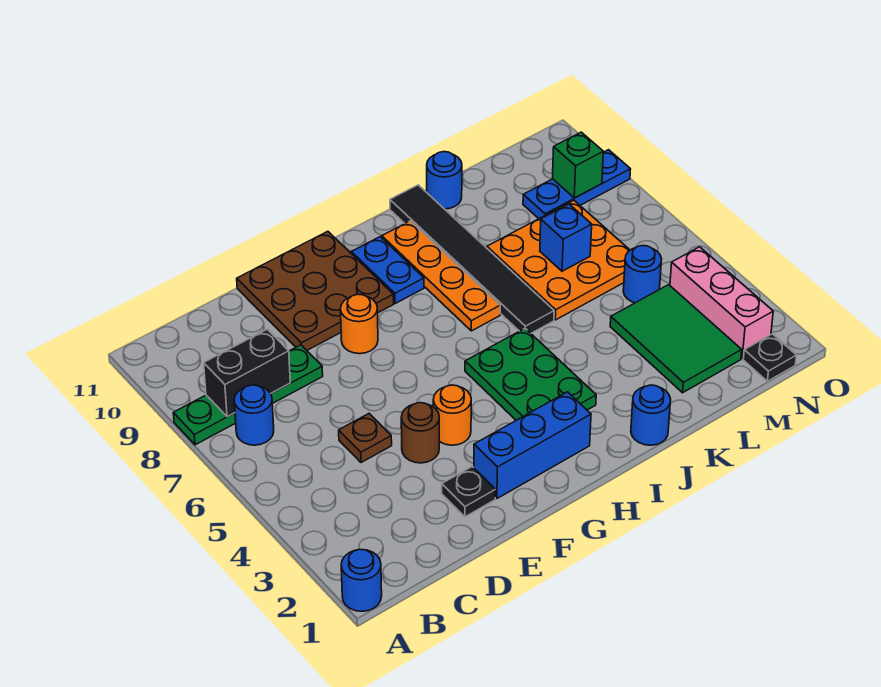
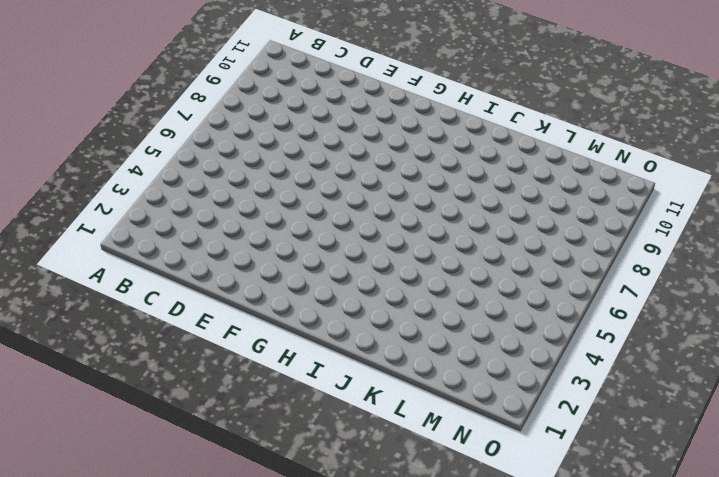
none -> blue round brick A1 level 1
none -> green plate A8:D8 level 1
none -> blue round brick B7 level 1

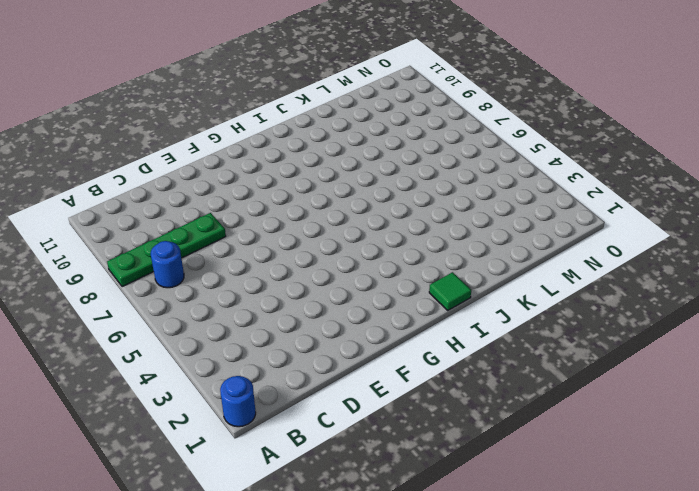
green tile I1 level 1 -> none
none -> brown plate D5 level 1
none -> black plate E2 level 1
none -> brown round brick E4 level 1

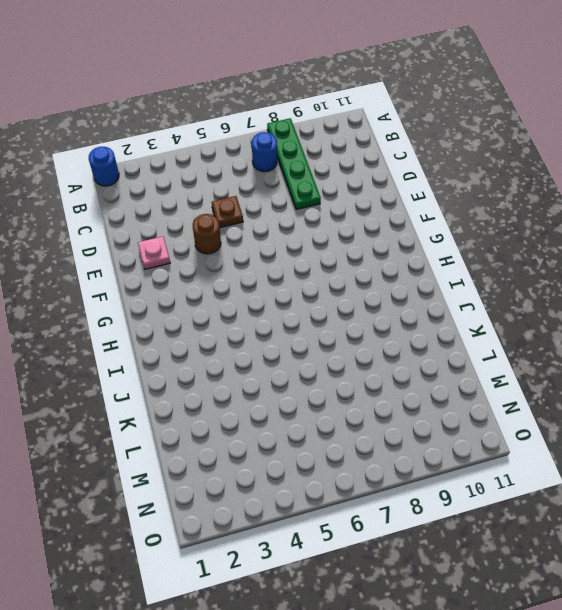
pink plate E2 level 1 -> black plate E2 level 1
none -> brown plate E9:G11 level 1
none -> blue brick F2:H2 level 1
none -> orange round brick F4 level 1

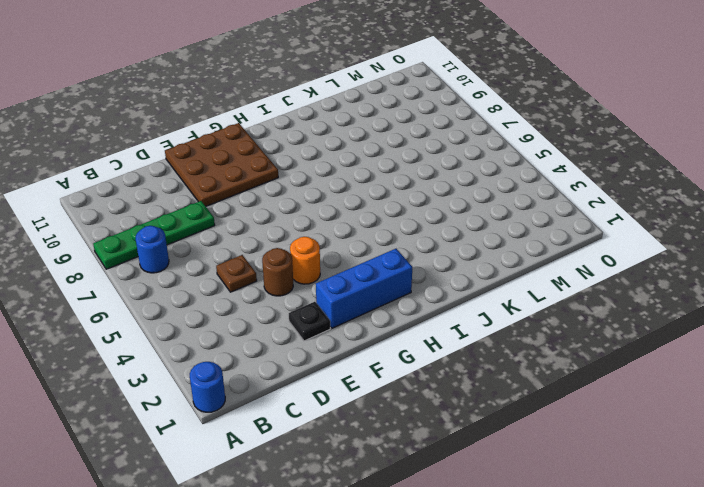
none -> orange round brick F8 level 1
none -> green plate H3:I5 level 1
none -> blue plate H9:H10 level 1

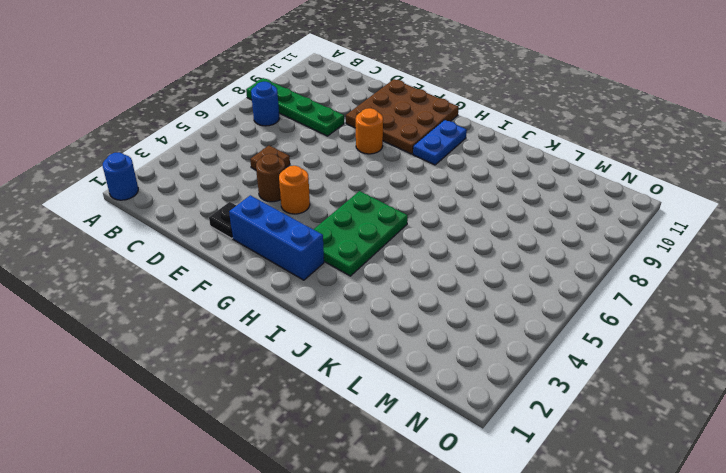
none -> orange plate I7:I10 level 1
none -> blue round brick J1 level 1
none -> black tile J6:J11 level 1

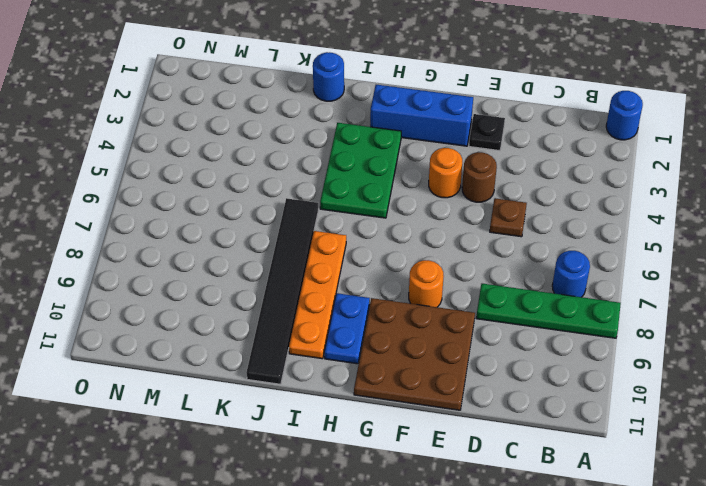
none -> orange plate K6:M8 level 1
none -> blue round brick K11 level 1
none -> green tile L2:M4 level 1

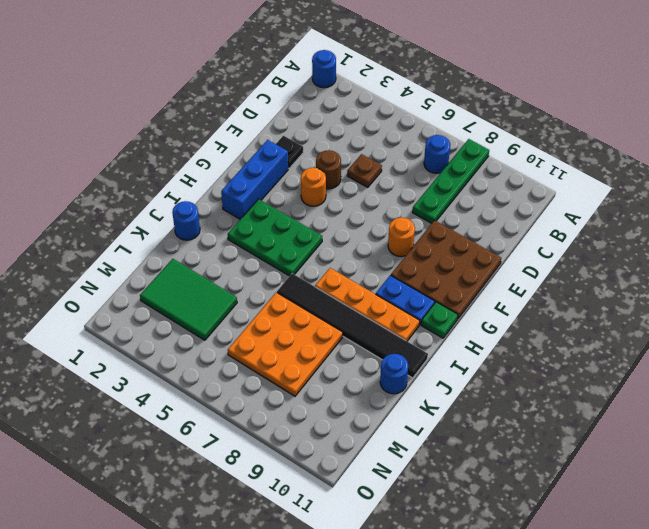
green plate H11 level 1 -> none
none -> blue round brick M5 level 1
none -> blue plate M9:O9 level 1
none -> black plate N1 level 1

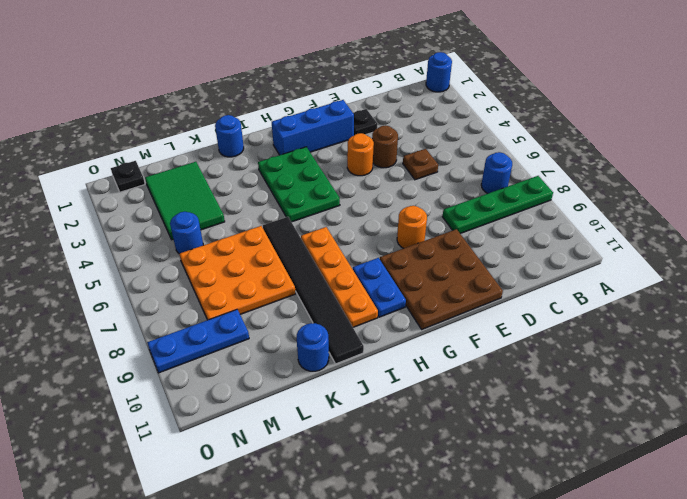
none -> pink brick N2:N4 level 1
none -> black brick B8:C8 level 2
none -> blue brick L7 level 2

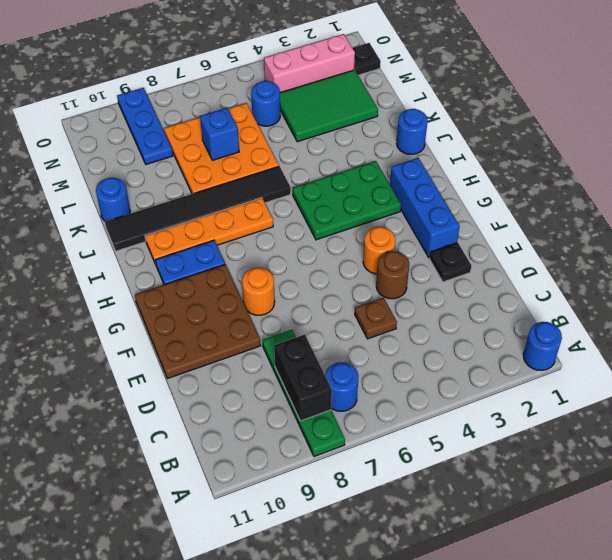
none -> green brick N9 level 2

